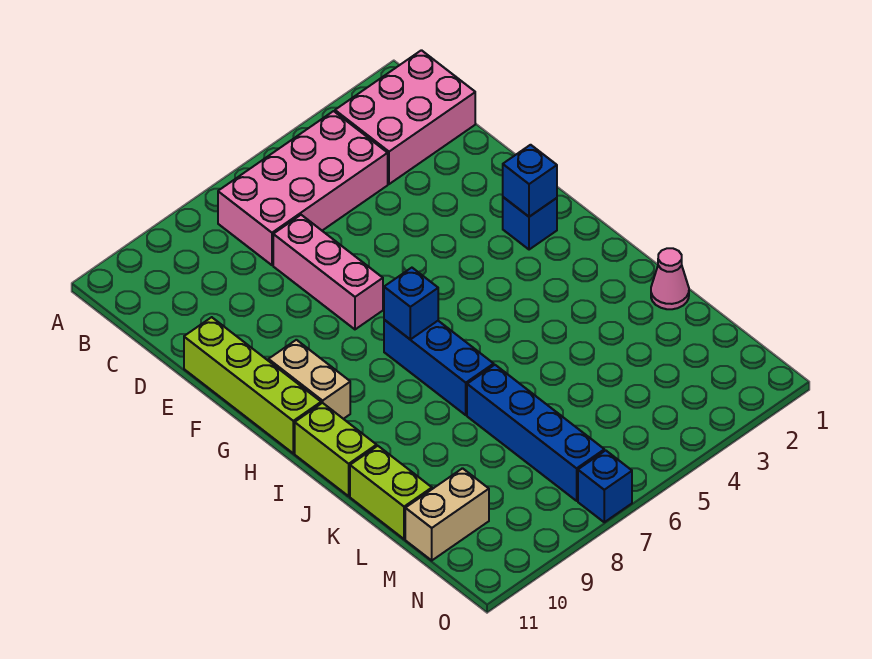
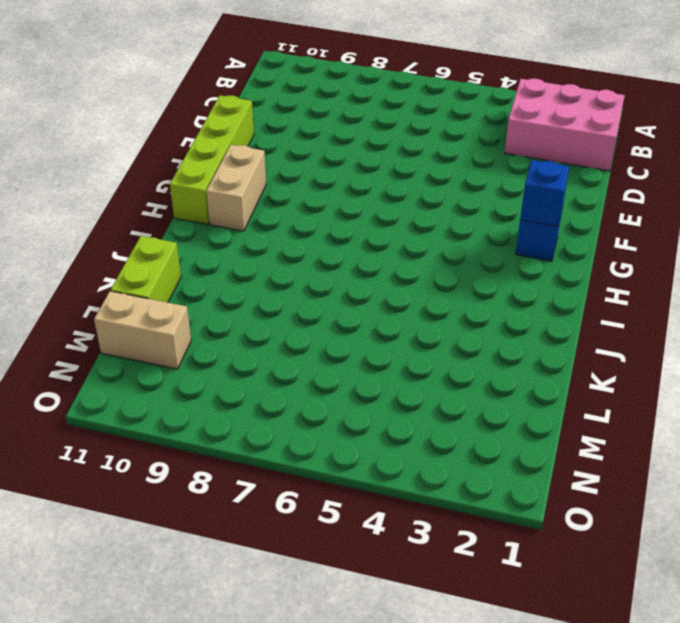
none -> pink brick B4:C7 level 1
none -> pink brick D7:F7 level 1
none -> blue brick H7:J7 level 1

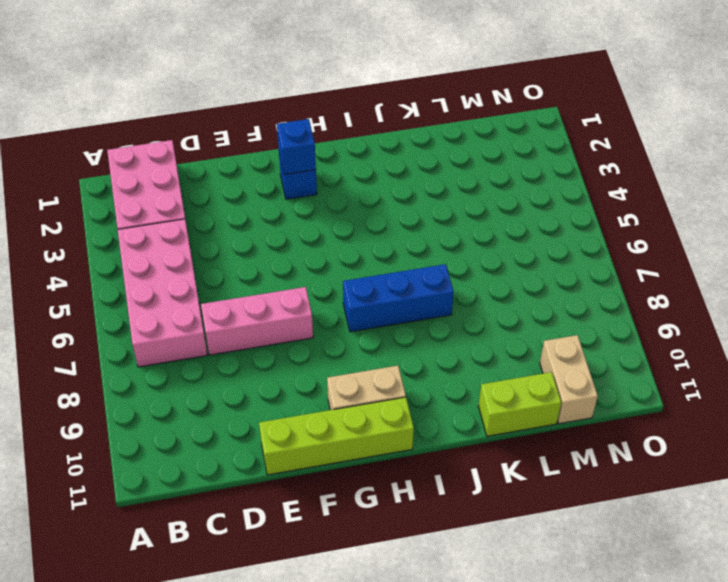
none -> lime brick I11:J11 level 1
none -> pink cone K1 level 1
none -> blue brick K7:N7 level 1

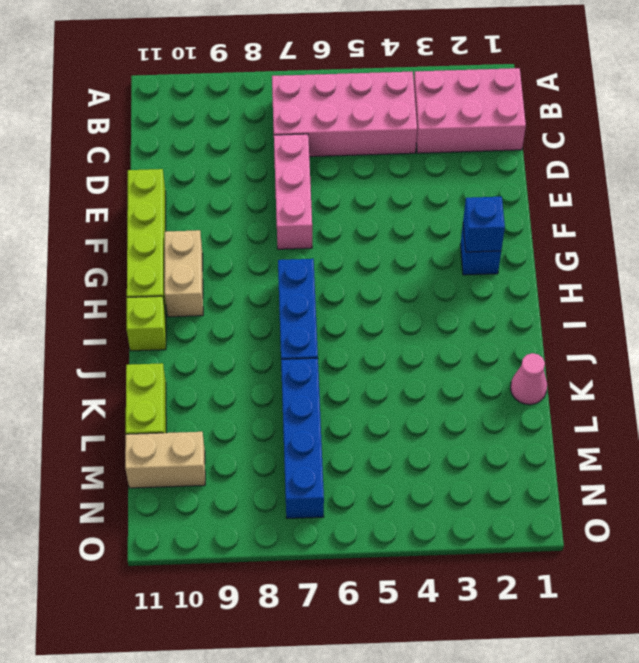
lime brick I11 level 1 -> lime brick I11:J11 level 1
none -> blue brick O7 level 1
none -> blue brick H7 level 2

